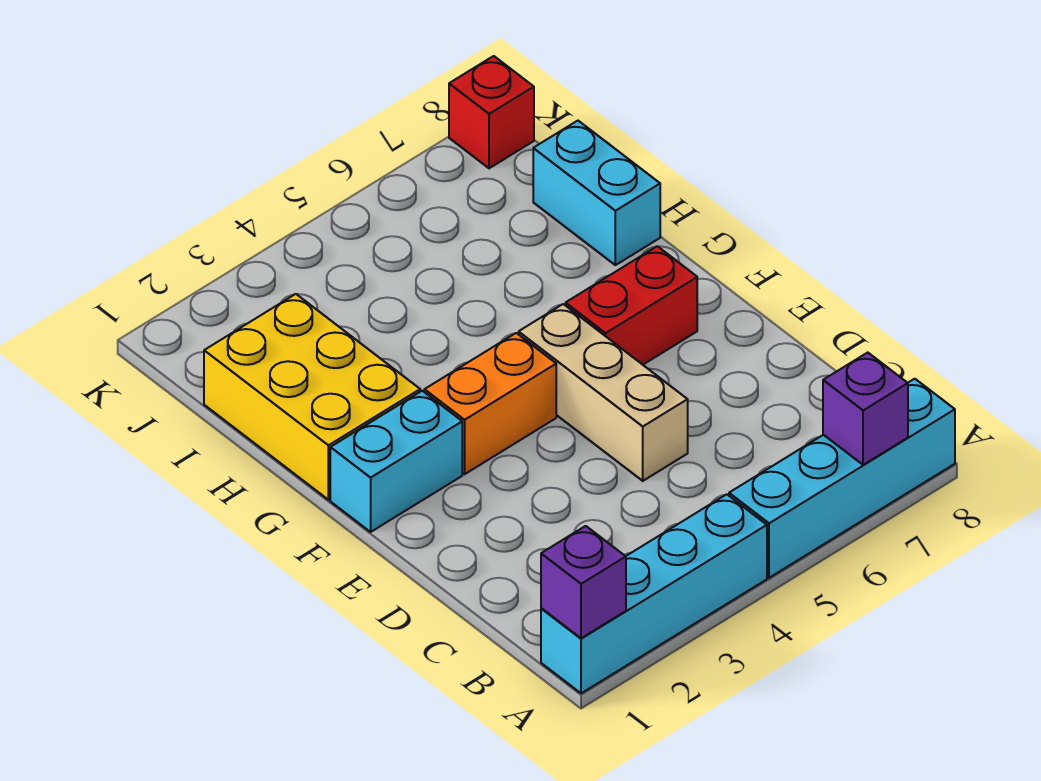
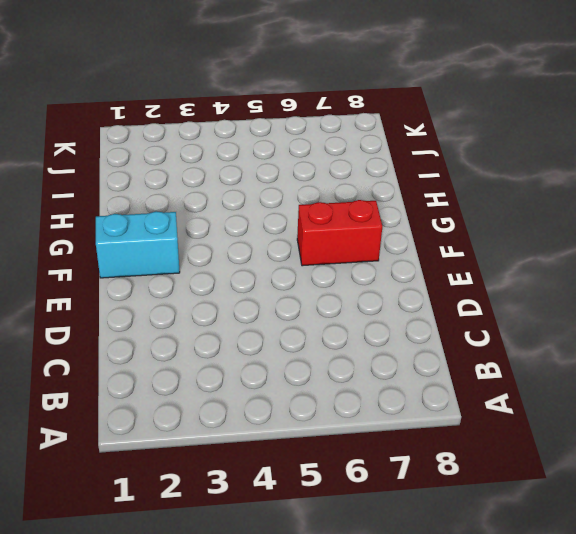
none -> cyan brick A1:A4 level 1
none -> cyan brick A5:A8 level 1

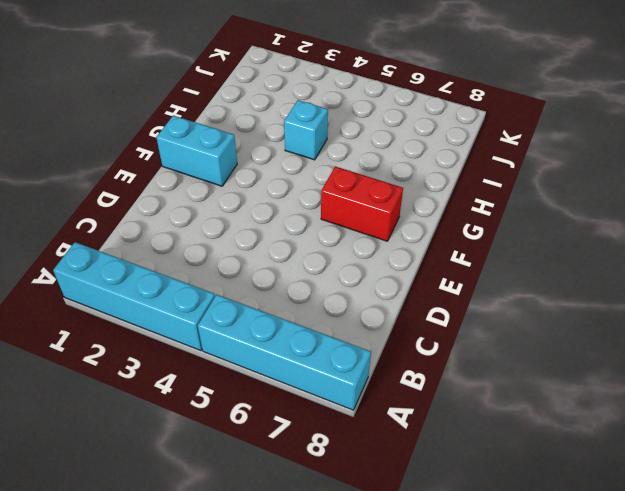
cyan brick H4 level 1 -> none
none -> tan brick D5:F5 level 1
none -> orange brick F3:F4 level 1

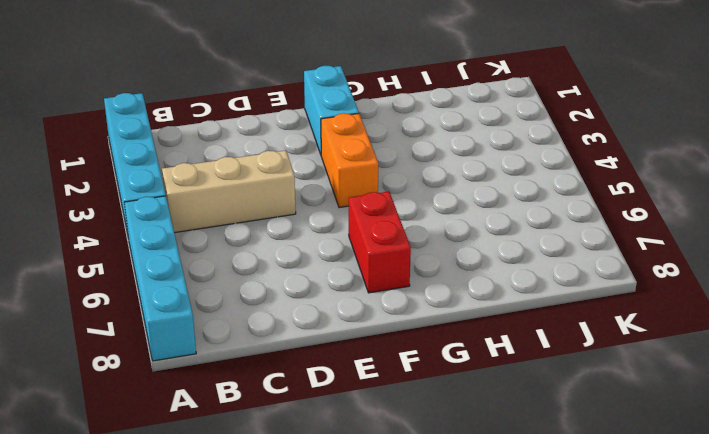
tan brick B4:D4 level 1 -> tan brick D5:F5 level 1
none -> yellow brick G1:I2 level 1
none -> cyan brick H8:I8 level 1

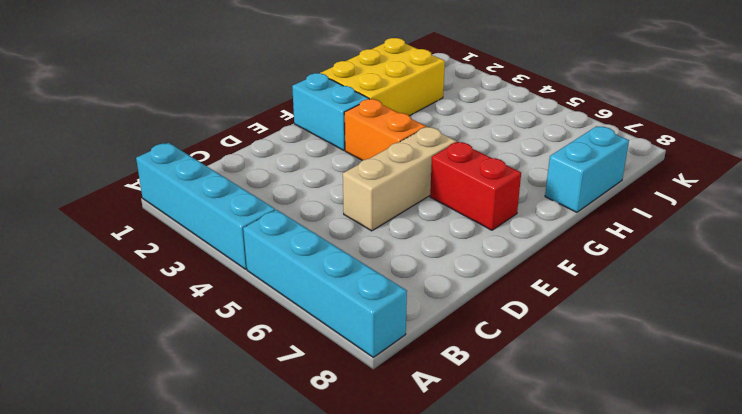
none -> red brick K8 level 1
none -> purple brick A1 level 2

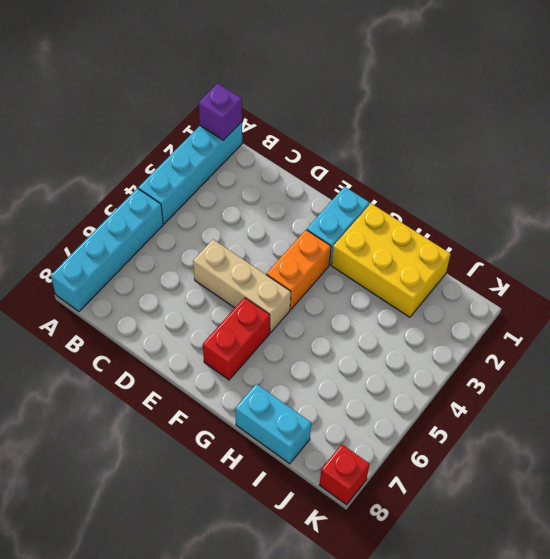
none -> purple brick A7 level 2

